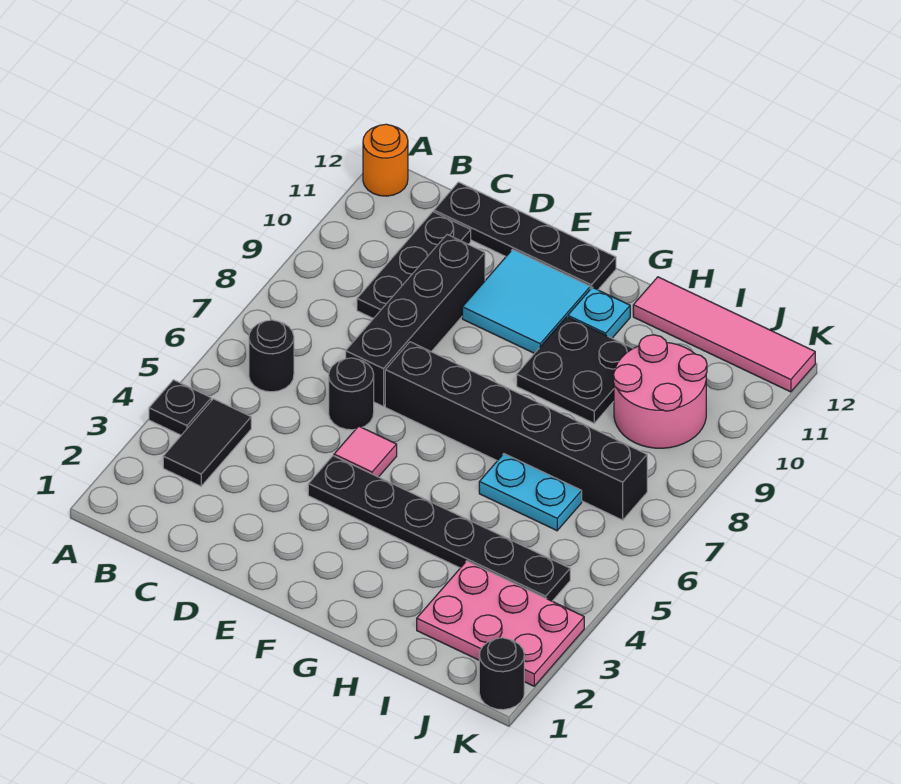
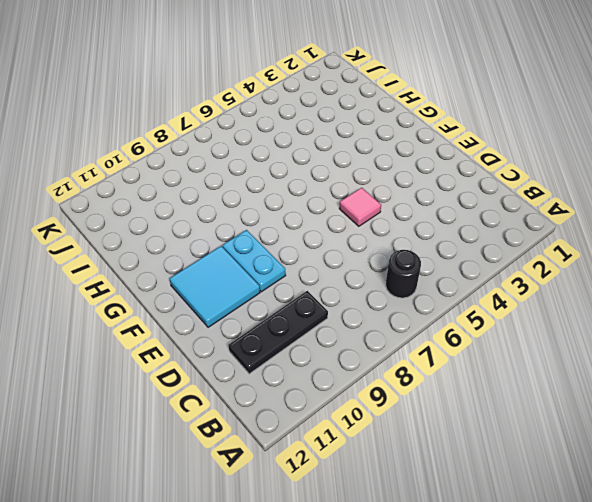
cyan plate E9:F9 level 1 -> cyan plate H6:I6 level 1
none -> black plate A4 level 1
none -> orange round brick A12 level 1
none -> black tile B3:B4 level 1

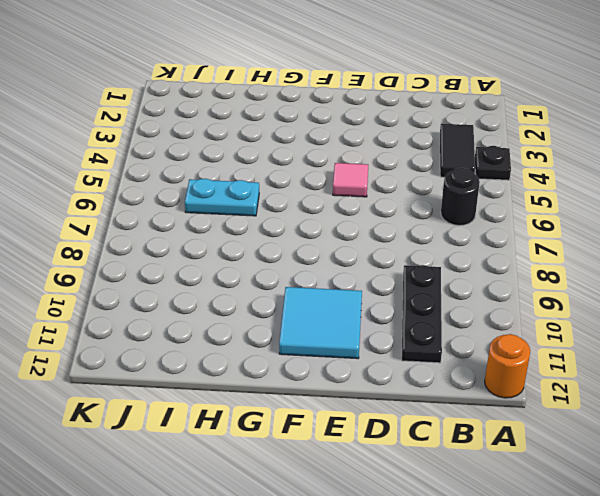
none -> black plate C12:F12 level 1
none -> black round brick D6 level 1
none -> black brick D7:D10 level 1

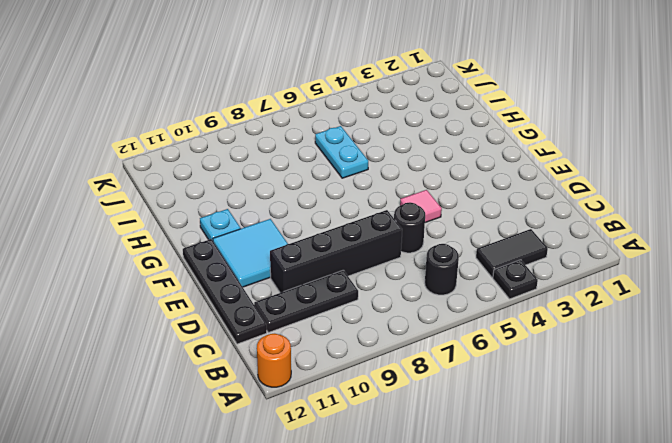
none -> black plate E4:J4 level 1
none -> black brick E7:J7 level 1
none -> black plate G9:H10 level 1

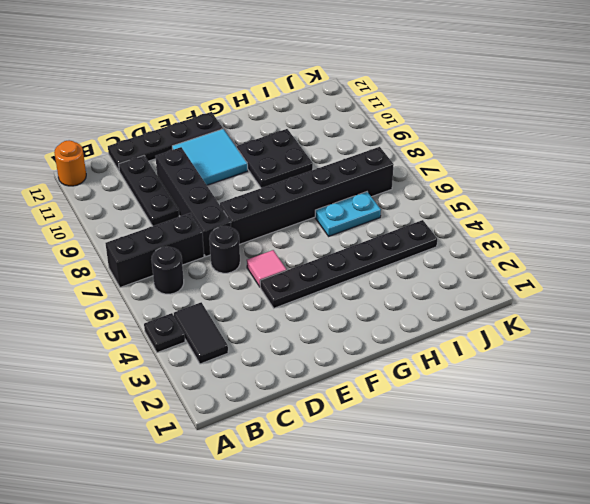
black brick A7:C7 level 1 -> none
none -> cyan plate G11 level 1
none -> pink tile H12:K12 level 1
none -> pink plate I2:K3 level 1

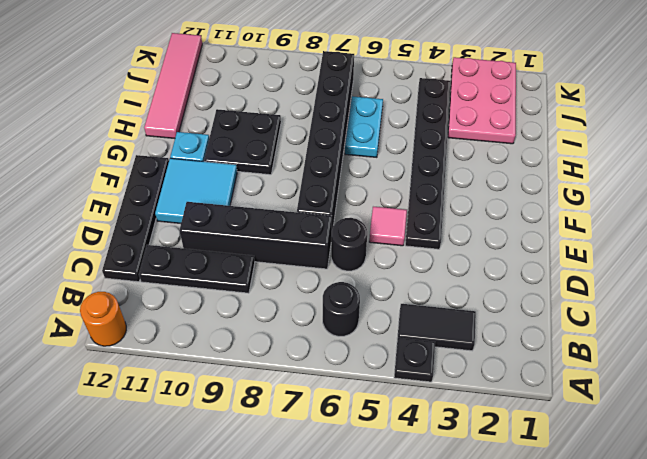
none -> pink round brick I9:J10 level 1
none -> black round brick K1 level 1

